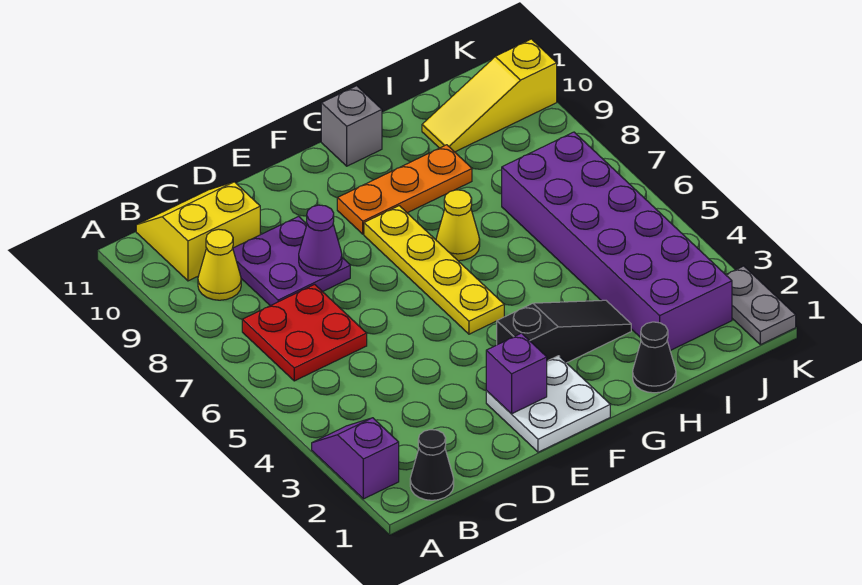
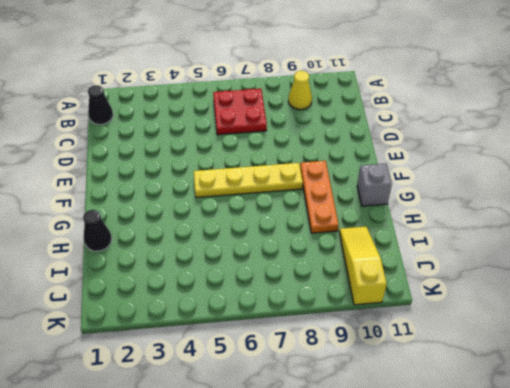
none -> purple slope A2:A3 level 1 top 2
none -> yellow slope B10:C11 level 1 top 10
none -> purple plate C8:D9 level 1

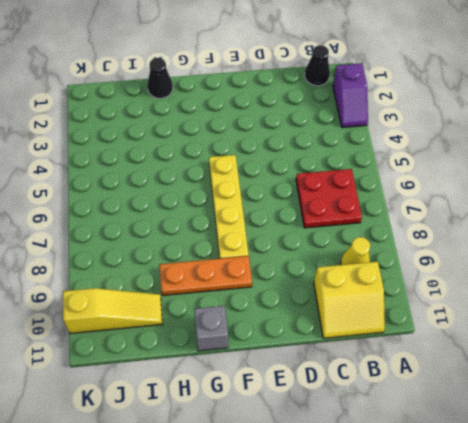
none -> purple plate C8:D9 level 1
none -> white plate E1:F2 level 1
none -> black slope F3:H3 level 1 top F

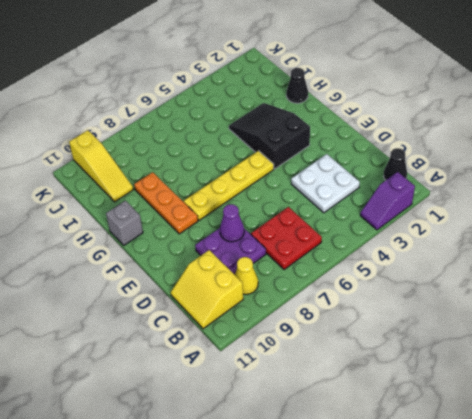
white plate C3:D4 level 1 -> white plate E1:F2 level 1
black slope F3:H4 level 1 top F -> black slope F3:H3 level 1 top F
none -> yellow cone G7 level 1
none -> purple brick I2:J7 level 1
none -> grey plate K1:K2 level 1

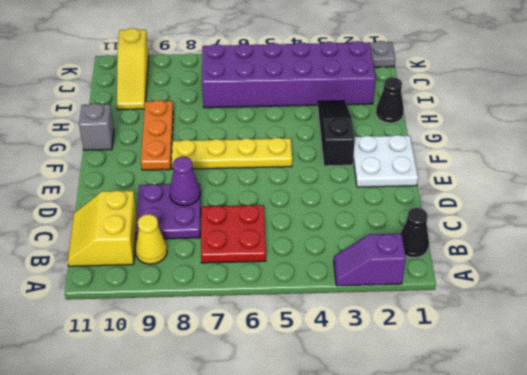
none -> yellow cone G7 level 1
none -> purple brick E2 level 2

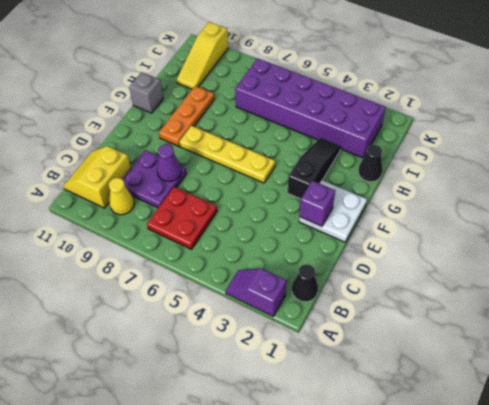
none -> yellow cone G7 level 1
none -> grey plate K1:K2 level 1

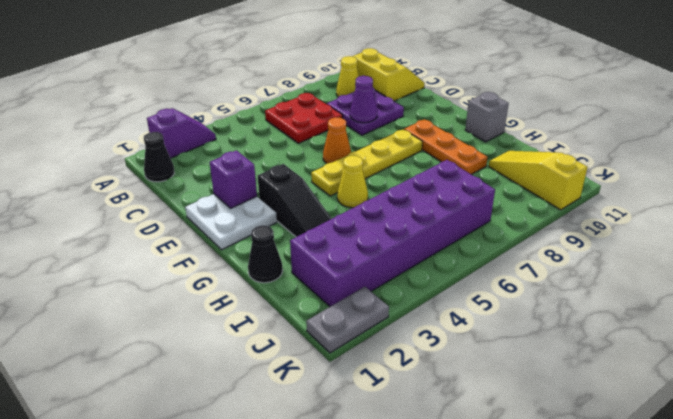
orange cone E6 level 1 -> none
yellow cone G5 level 1 -> yellow cone G7 level 1

